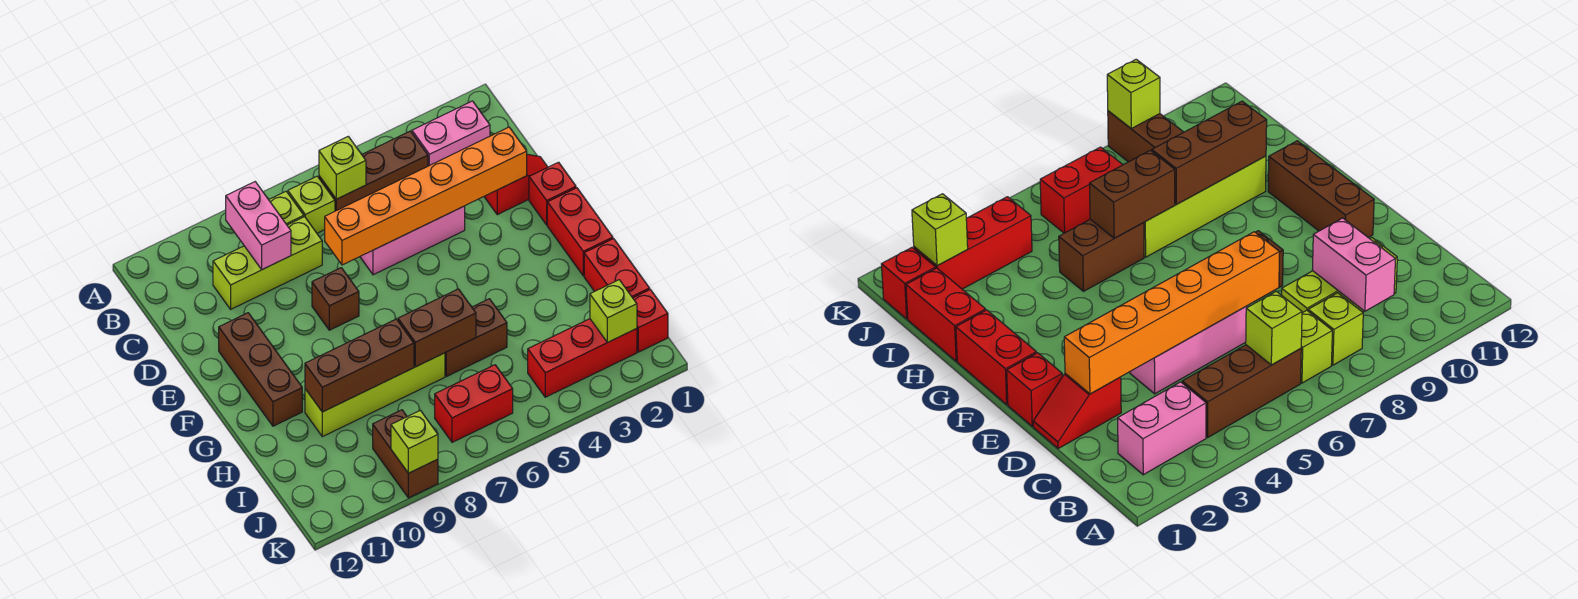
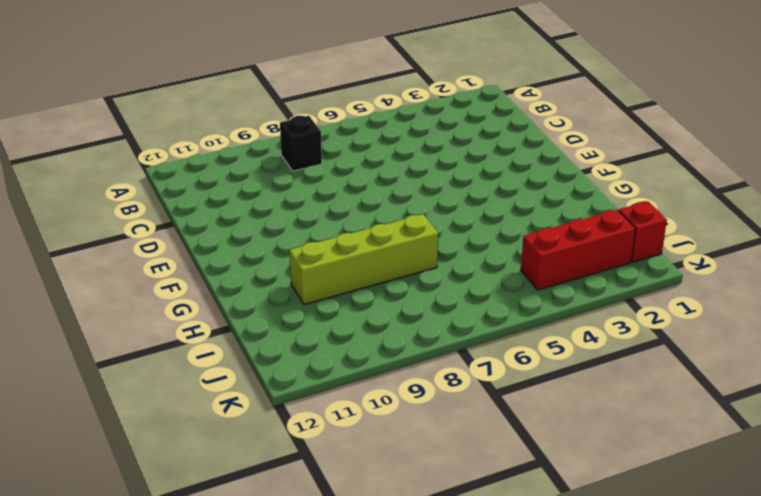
black brick B8 level 1 -> lime brick B8 level 1
none -> pink brick B2:B3 level 1
none -> brown brick B4:B6 level 1
none -> lime brick B7 level 1

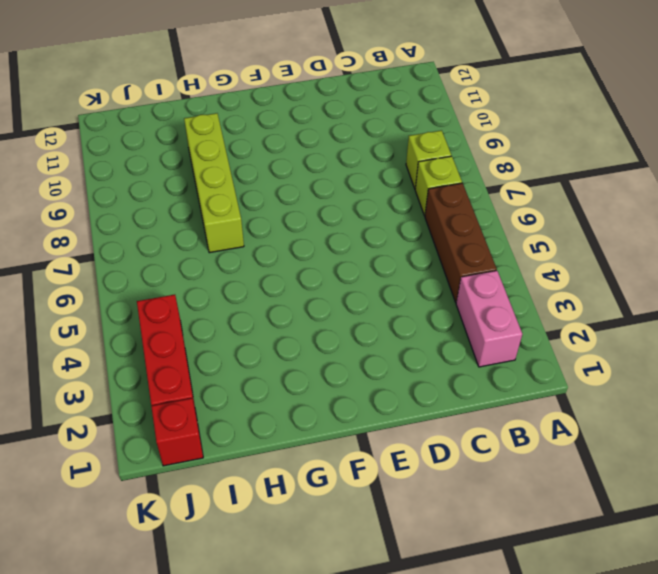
none -> lime brick C8:C10 level 1
none -> red slope D1:D2 level 1 top 2
none -> pink brick D4:D6 level 1

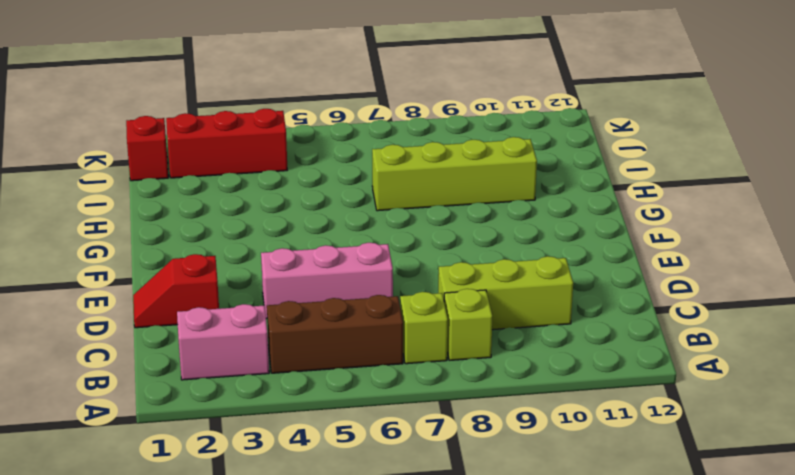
none -> red brick E1 level 1
none -> brown brick E8 level 1
none -> brown brick E11:G11 level 1

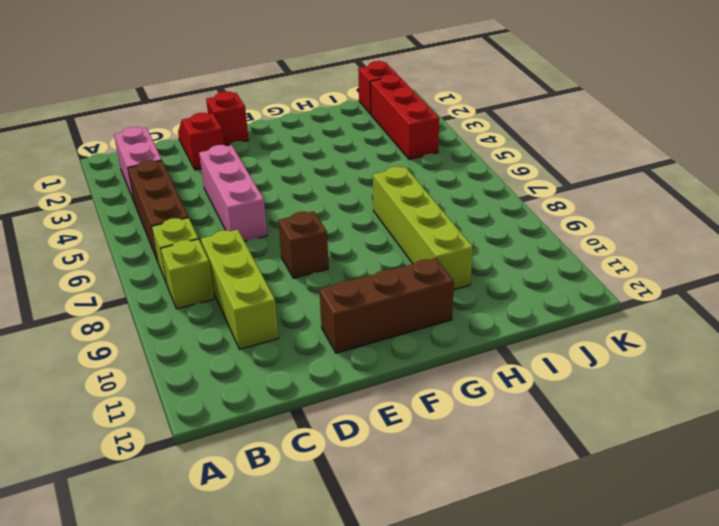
none -> red brick F1:G1 level 1
none -> red brick H1:I1 level 1
none -> brown brick H5:H6 level 1

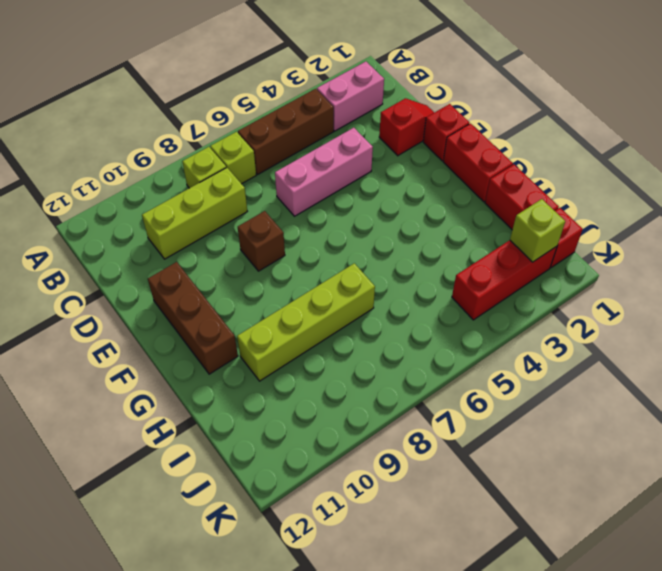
none -> brown brick H5:H6 level 1
none -> red brick J6:J7 level 1
none -> brown brick J9:K9 level 1

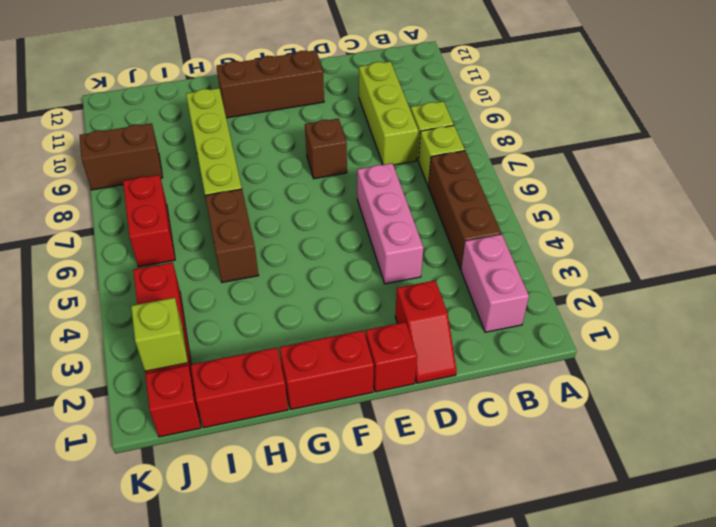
none -> lime brick B6 level 2
none -> pink brick B9:C9 level 2
none -> orange brick D2:D7 level 2

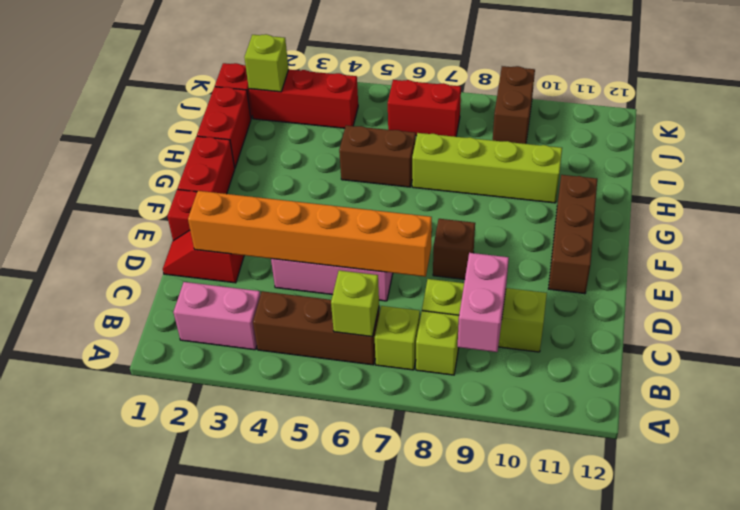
none -> brown brick H6:H7 level 2
none -> brown brick H8:H10 level 2
none -> lime brick K9 level 2

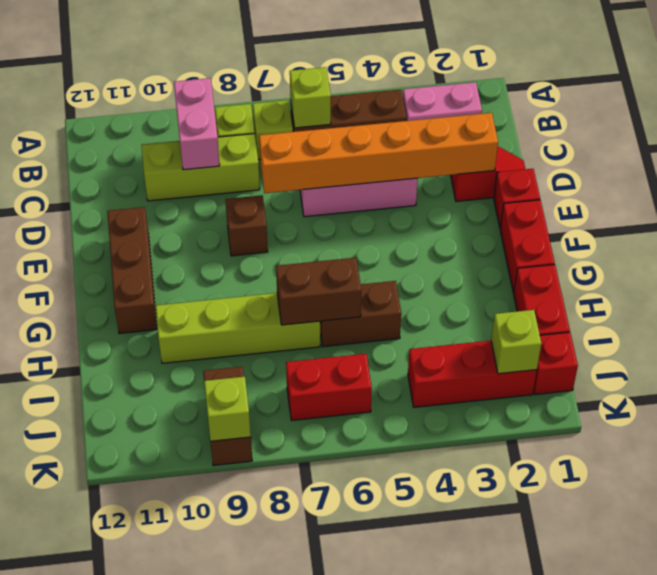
none -> brown brick H8:H10 level 2

